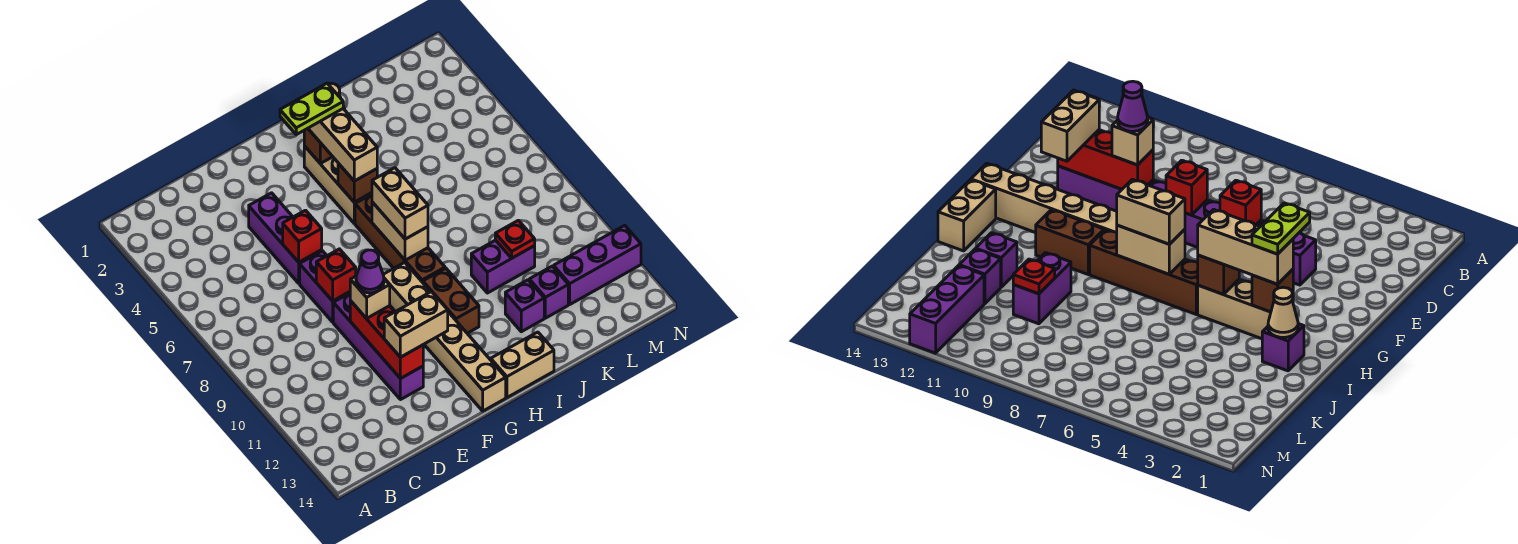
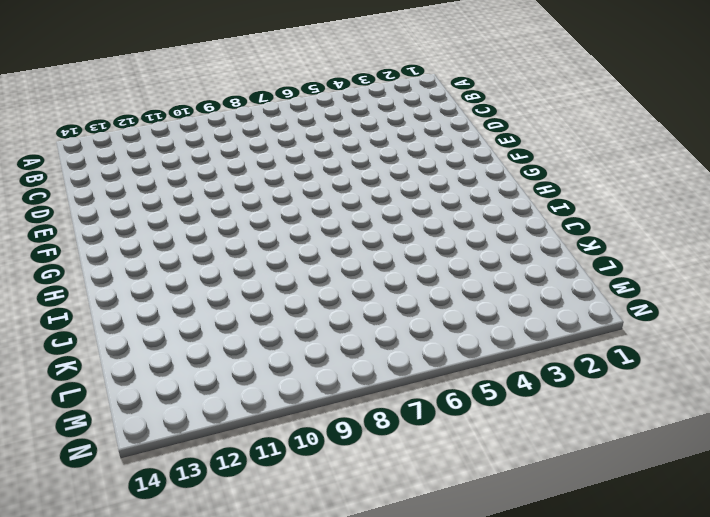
none -> purple brick E4:E6 level 1
none -> purple brick E7:E8 level 1
none -> purple brick E9:E12 level 1

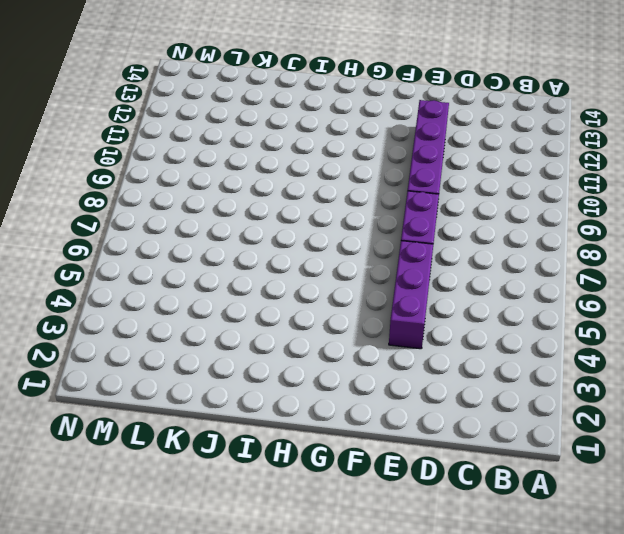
none -> tan brick G9:G14 level 1
none -> tan brick H3:H5 level 1
none -> brown brick H6:H9 level 1

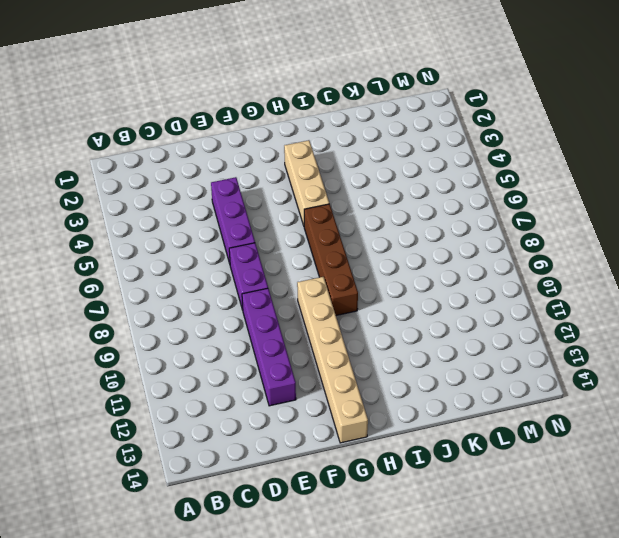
none -> brown brick H10:H11 level 1
none -> tan brick H14:I14 level 1
none -> purple brick I2 level 1

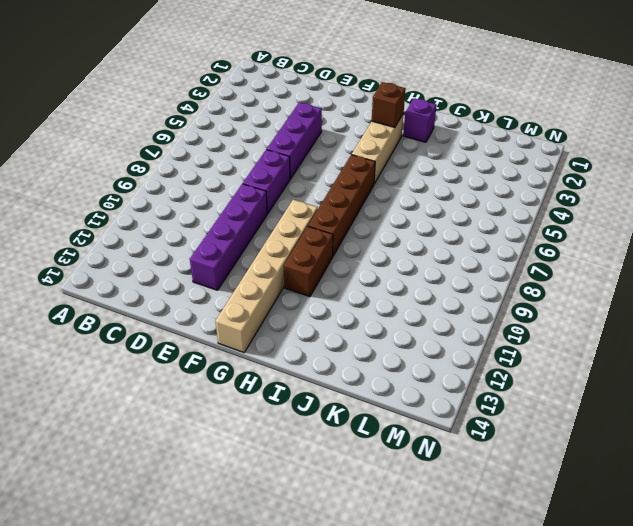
none -> tan brick H14:I14 level 1
none -> purple brick J10:K10 level 1
none -> purple brick J12 level 1

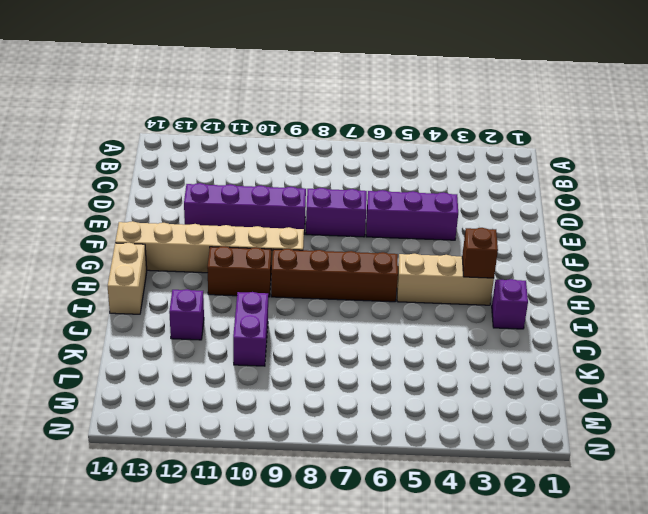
none -> purple brick K12 level 1
none -> purple brick L12:N12 level 1
none -> red brick E6 level 2

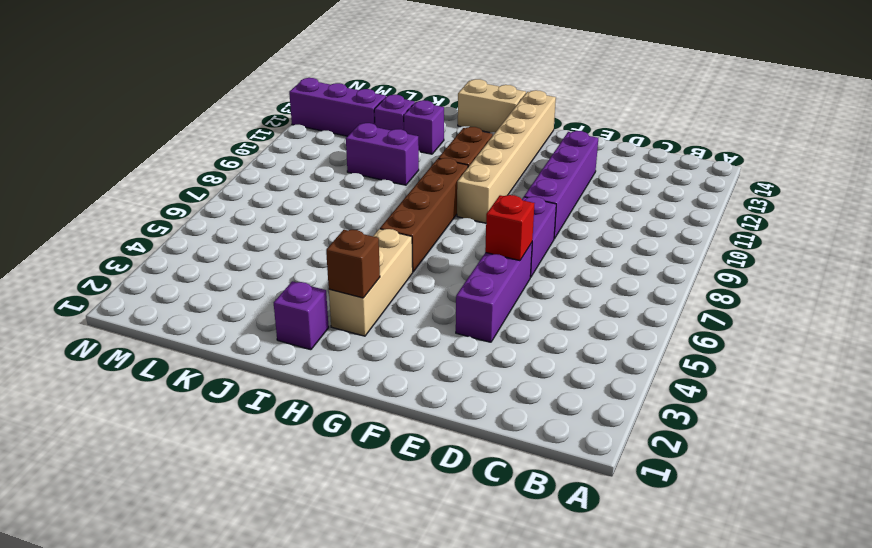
none -> red brick E8 level 2
none -> red brick E10:E12 level 2
none -> brown brick H5 level 2

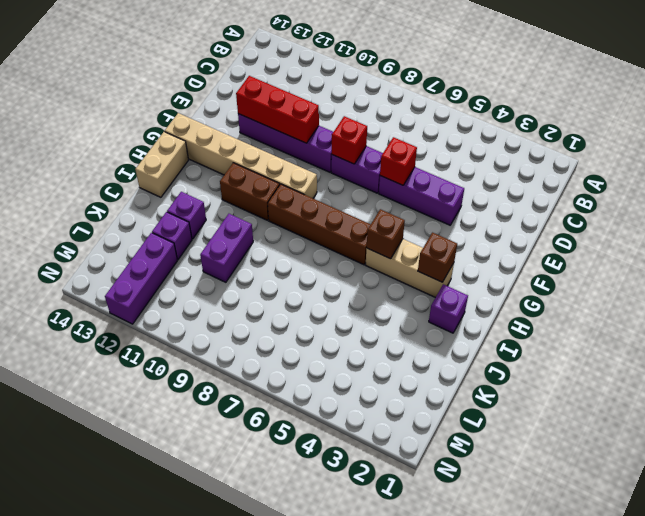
none -> tan brick H7:H8 level 2
none -> tan cone I2 level 2
none -> red plate K10 level 2

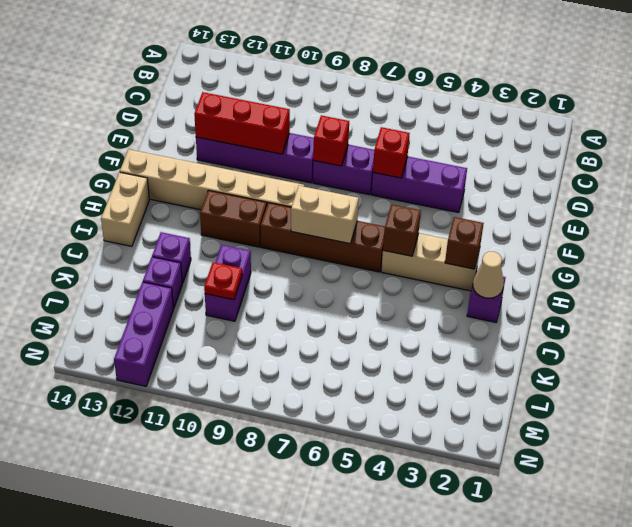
none -> tan brick E10 level 3
none -> tan brick E12:F12 level 3
none -> tan brick H3:H5 level 3

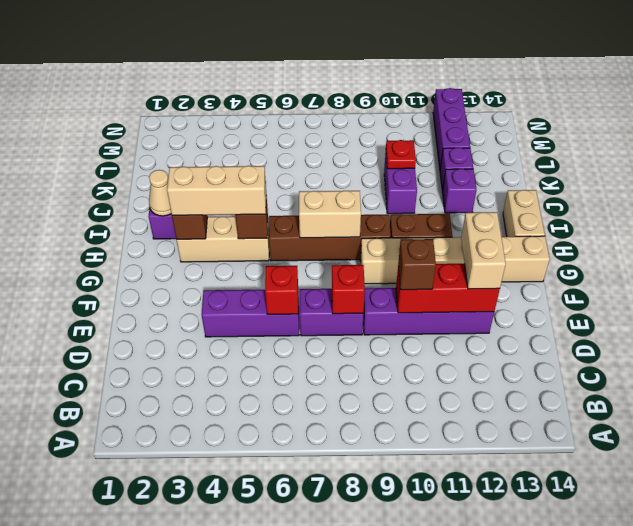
brown brick E10 level 3 -> tan brick E10 level 3
none -> tan brick H7:H8 level 3
none -> purple cone E10 level 4
none -> lime plate G3:H3 level 4

